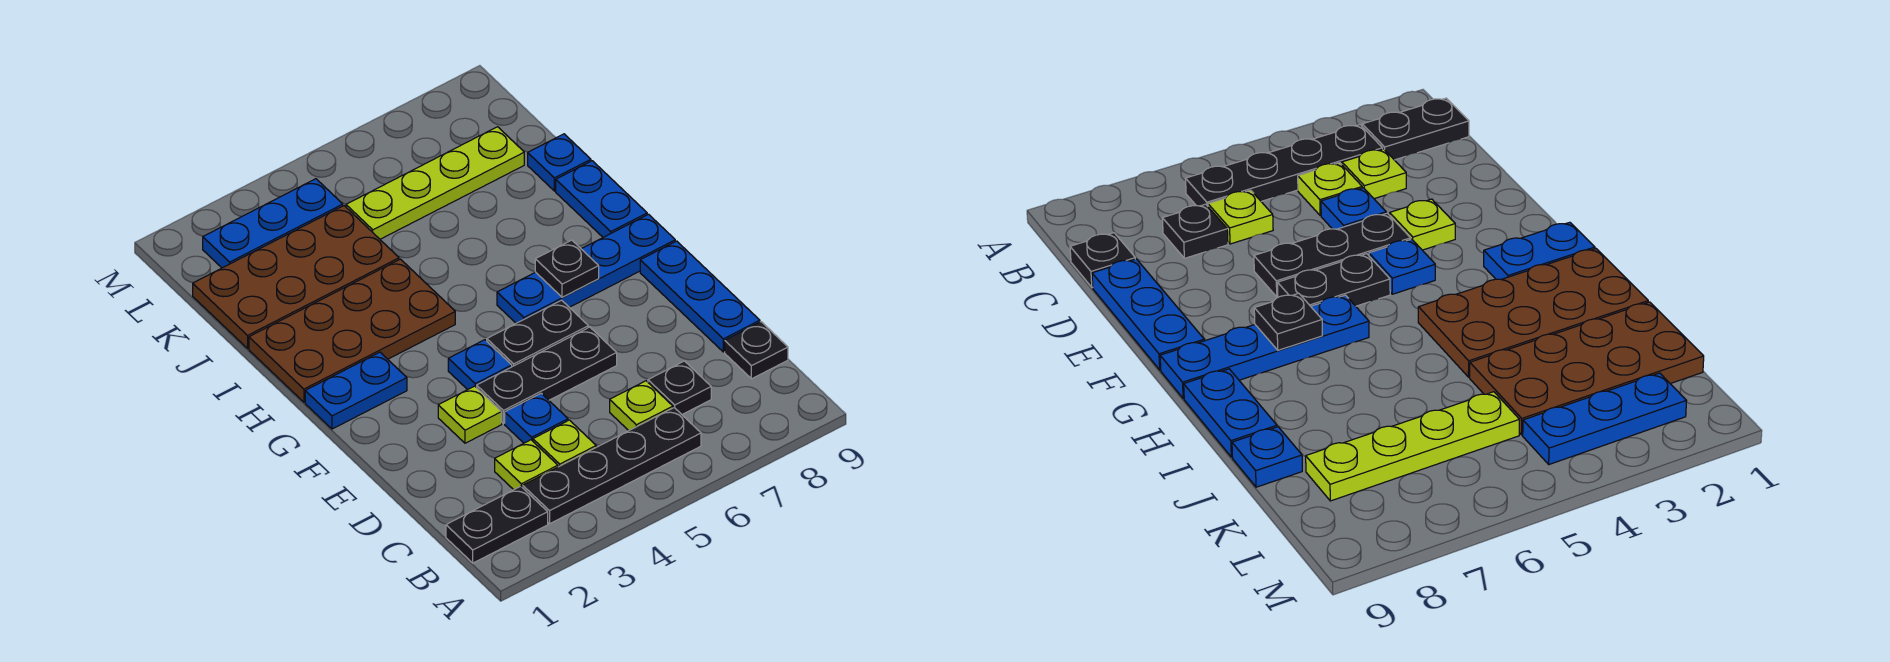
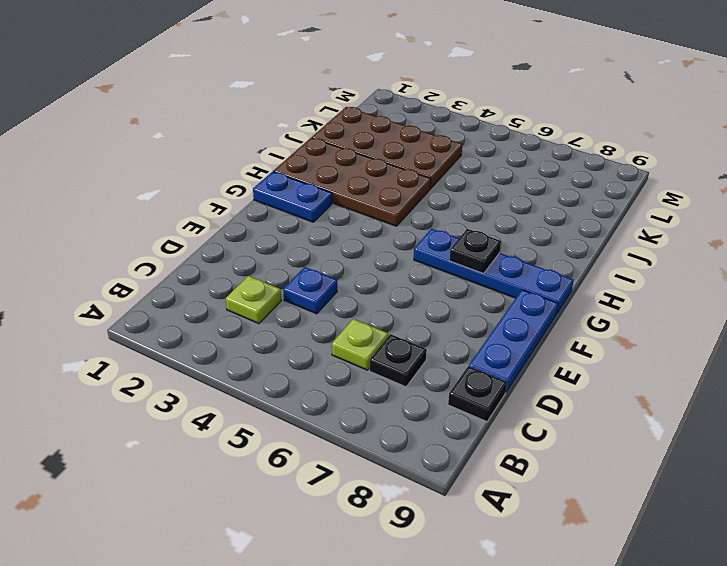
none -> black plate B1:B2 level 1
none -> black plate B3:B6 level 1
none -> lime plate C4 level 1

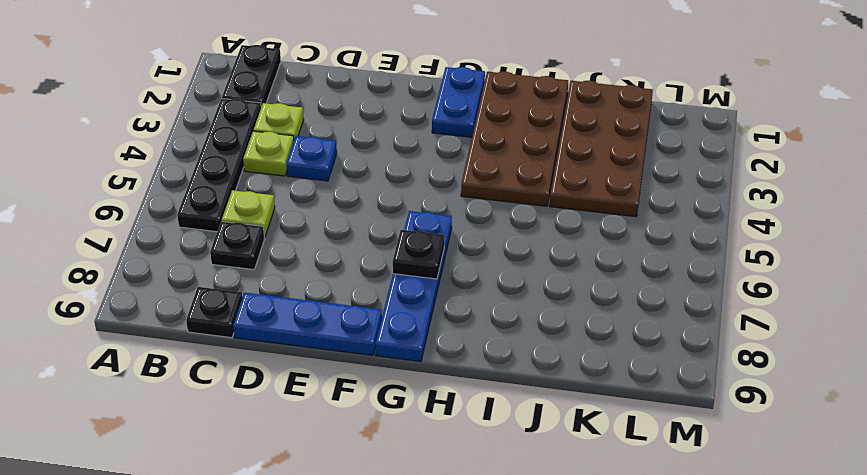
none -> lime plate E3 level 1
none -> black plate E4:E6 level 1
none -> blue plate F4 level 1

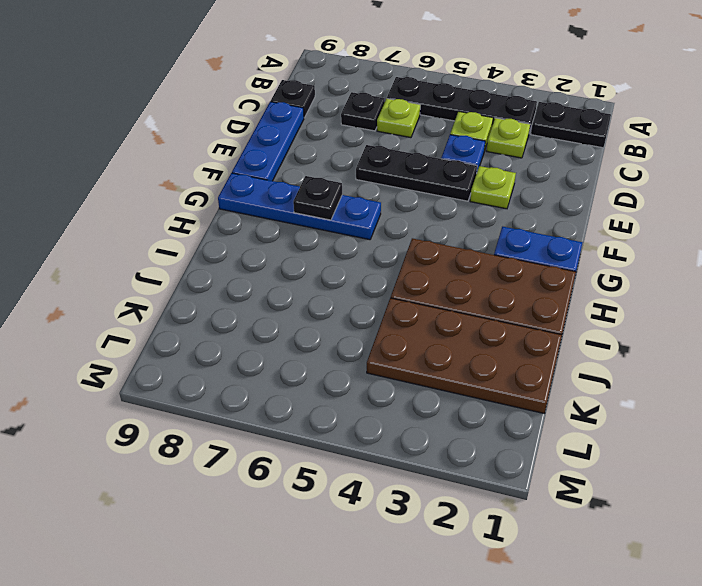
none -> blue plate F4 level 1
none -> black plate F5:F6 level 1
none -> blue plate H9:I9 level 1

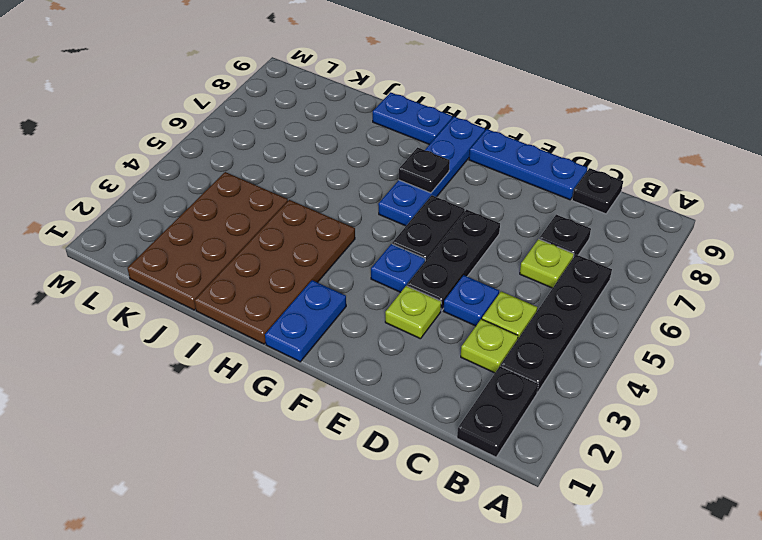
none -> blue plate J9 level 1
none -> lime plate K5:K8 level 1
none -> blue plate L2:L4 level 1

